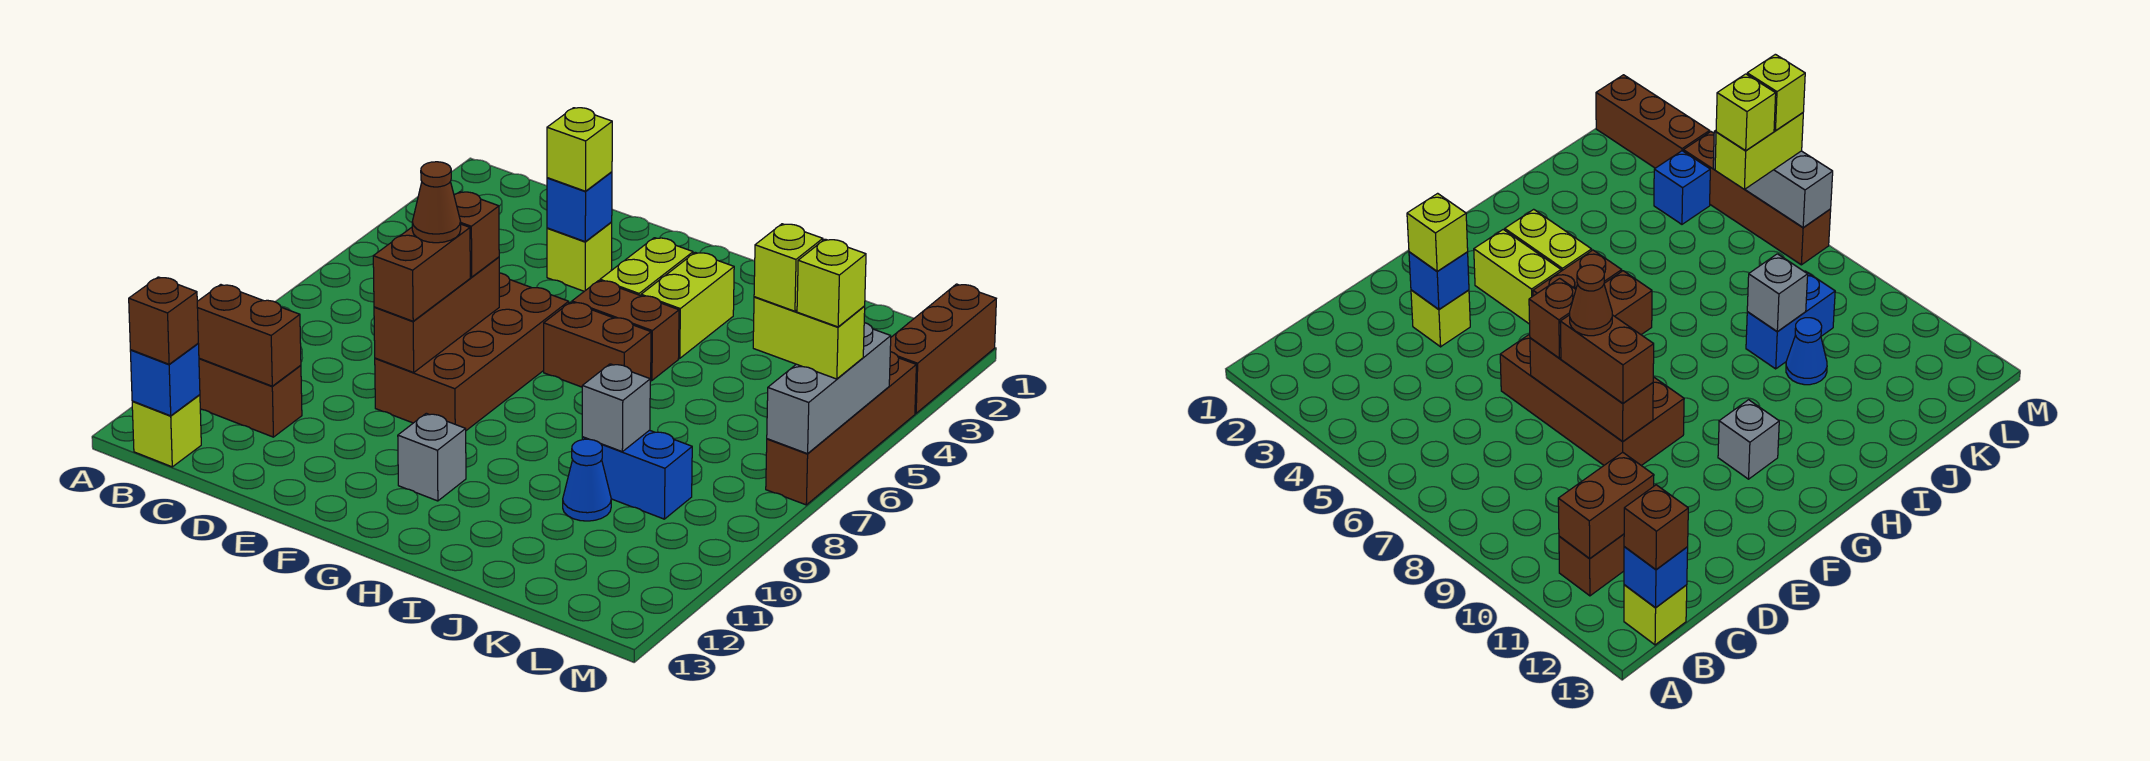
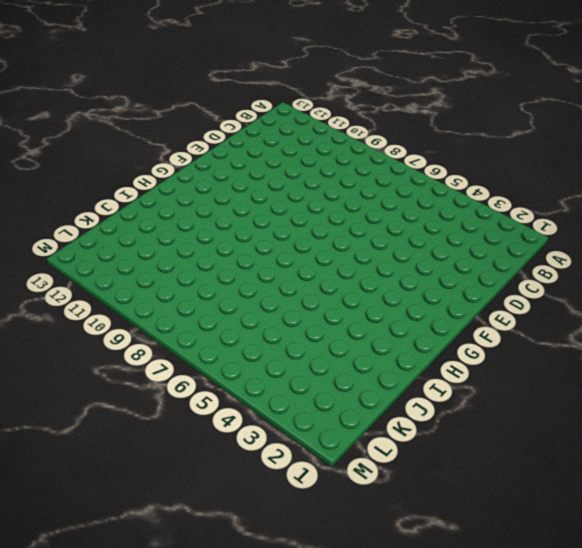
none -> brown brick B11:C11 level 1
none -> lime brick B13 level 1
none -> lime brick E3 level 1

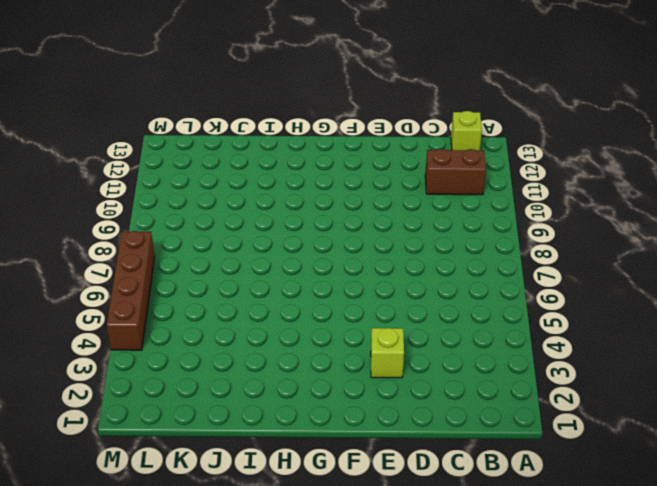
none -> brown brick E6:F9 level 1
none -> lime brick G3:G4 level 1
none -> brown brick G5:H5 level 1

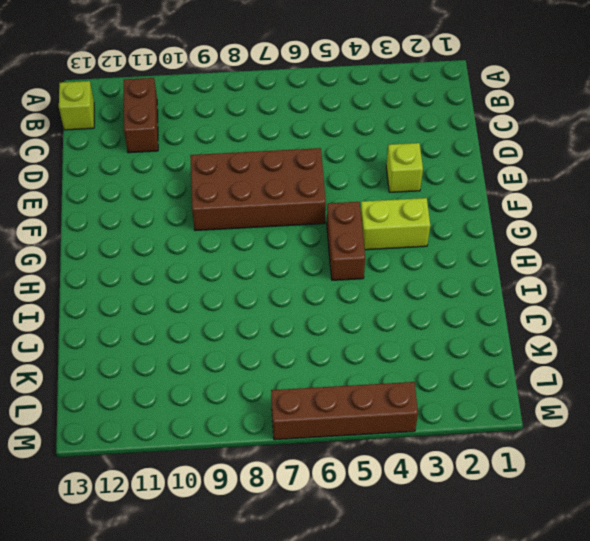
none -> brown brick G6:H6 level 1
none -> grey brick G11 level 1
none -> lime brick H3:H4 level 1

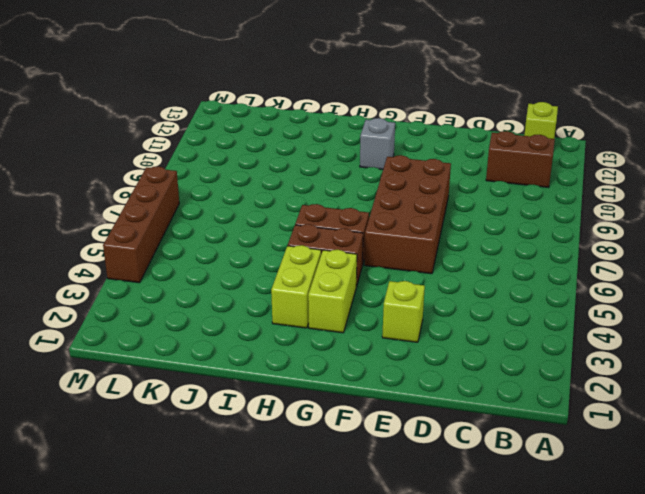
none -> blue brick J9:K9 level 1
none -> blue cone J10 level 1
none -> blue brick L4 level 1

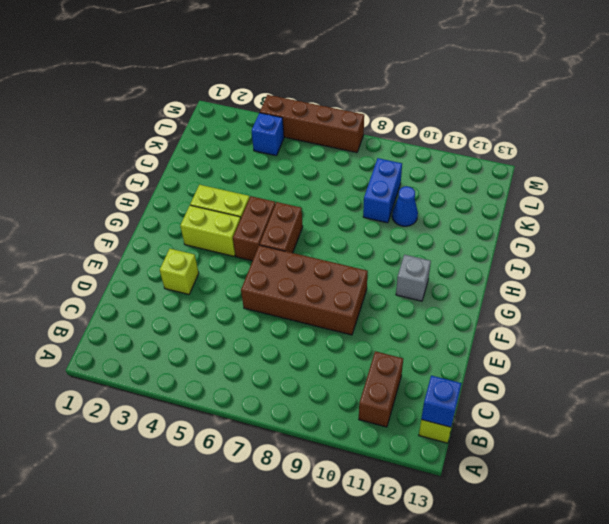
none -> brown brick M1:M3 level 1
none -> brown brick B11:C11 level 2
none -> blue brick E3 level 2

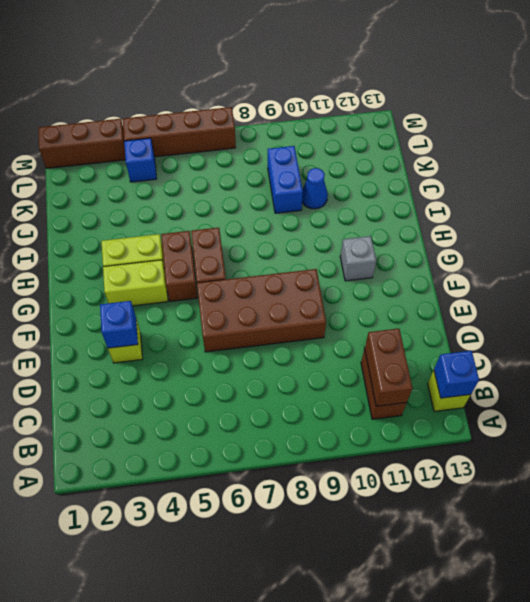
none -> brown brick E7:E9 level 2
none -> grey brick J9 level 2
none -> grey brick M5:M7 level 2

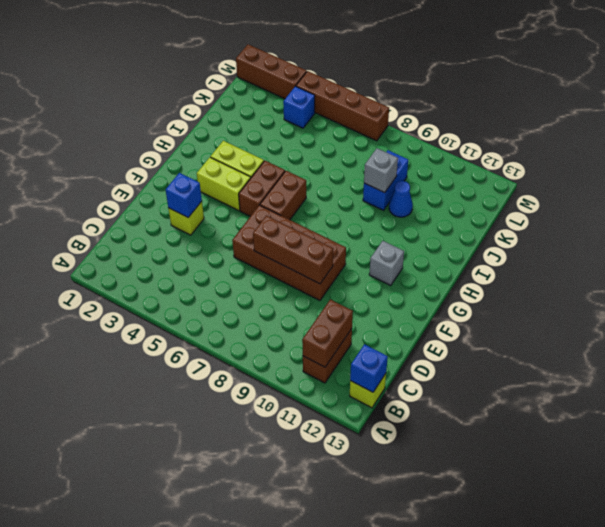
none -> grey brick M5:M7 level 2
none -> brown brick B13 level 3
none -> lime brick E3 level 3

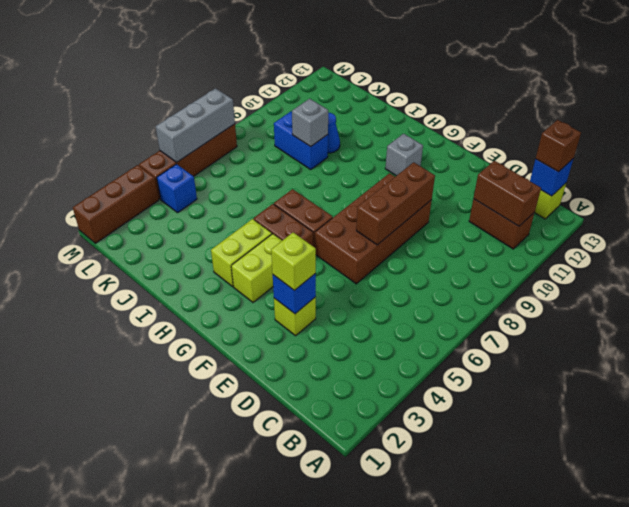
none -> brown brick E7 level 3
none -> brown brick E8:E9 level 3
none -> lime brick L6:M6 level 3

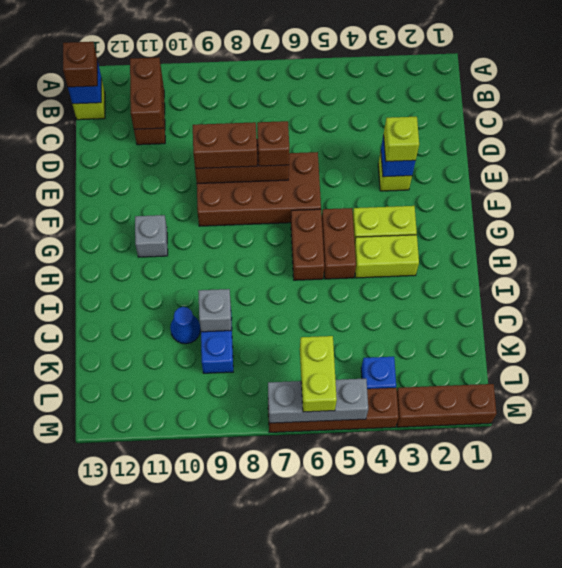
none -> brown cone E8 level 4
none -> lime brick L6 level 4
none -> lime brick M6 level 4

